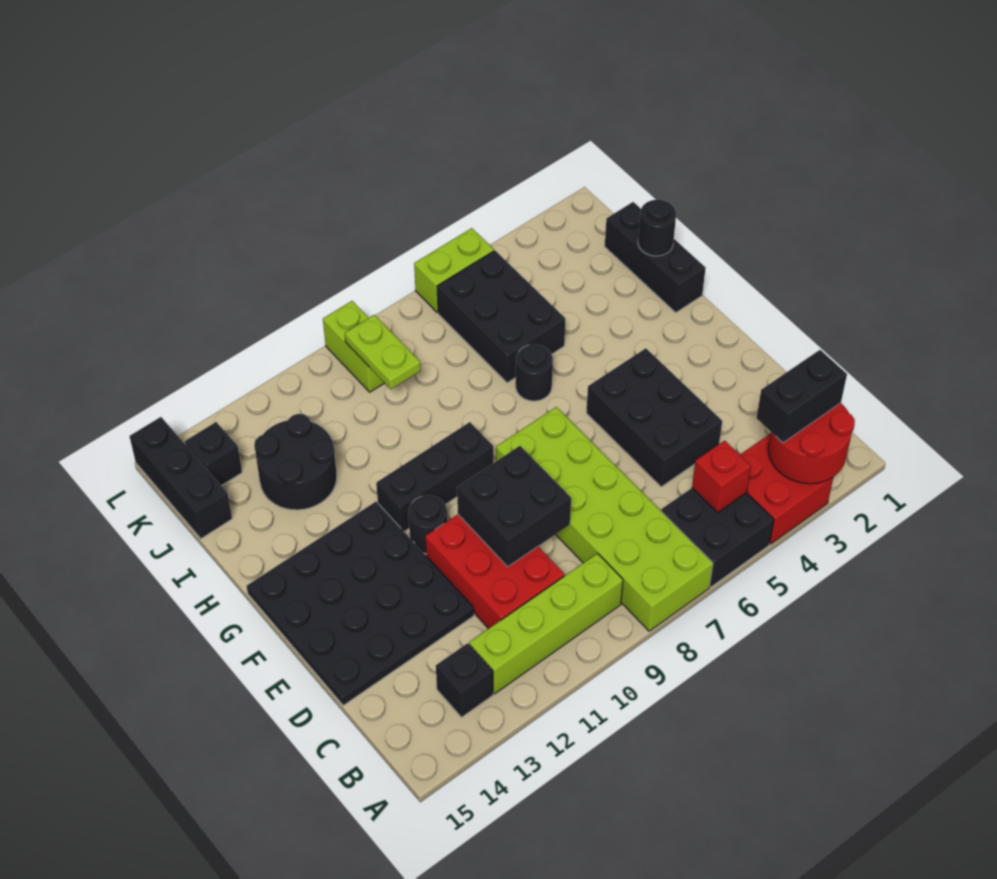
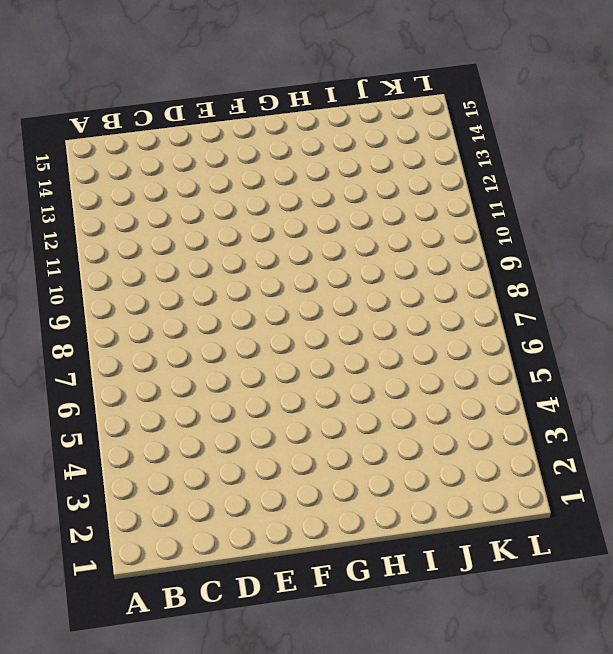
none -> red brick A3:B4 level 1
none -> black brick A5:B6 level 1
none -> lime brick A7:F8 level 1

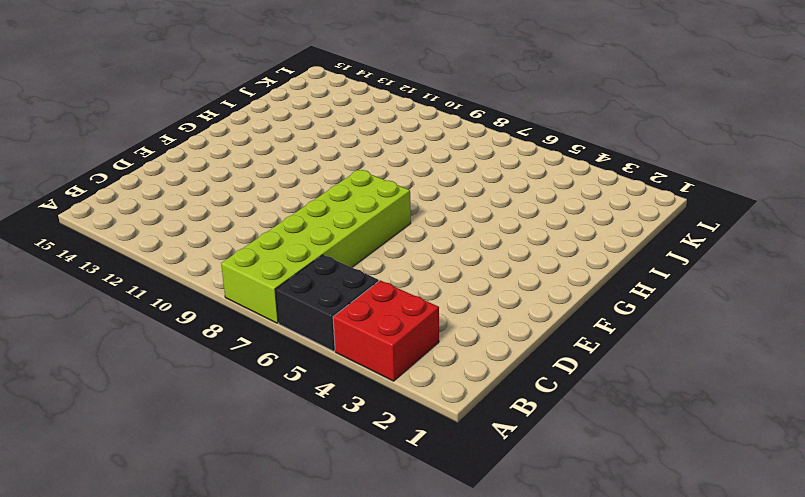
none -> lime brick B9:B12 level 1
none -> black brick B13 level 1
none -> red brick C10:E11 level 1

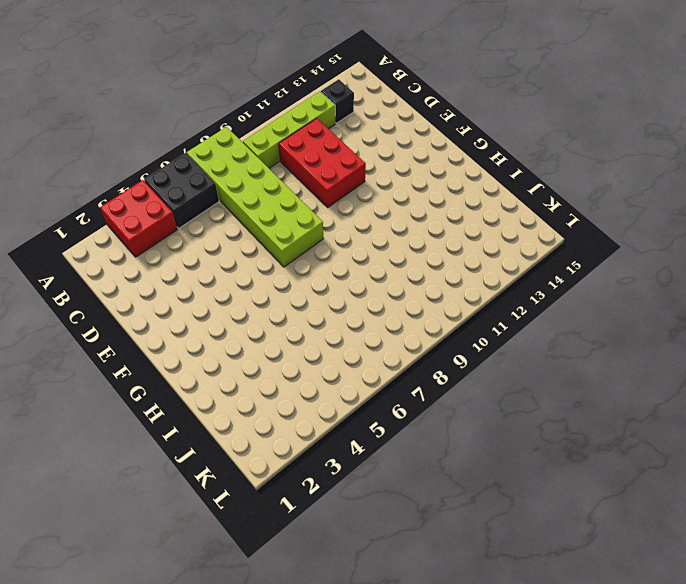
none -> black brick D4:F5 level 1
none -> black plate D12:G15 level 1
none -> black round brick F11 level 1

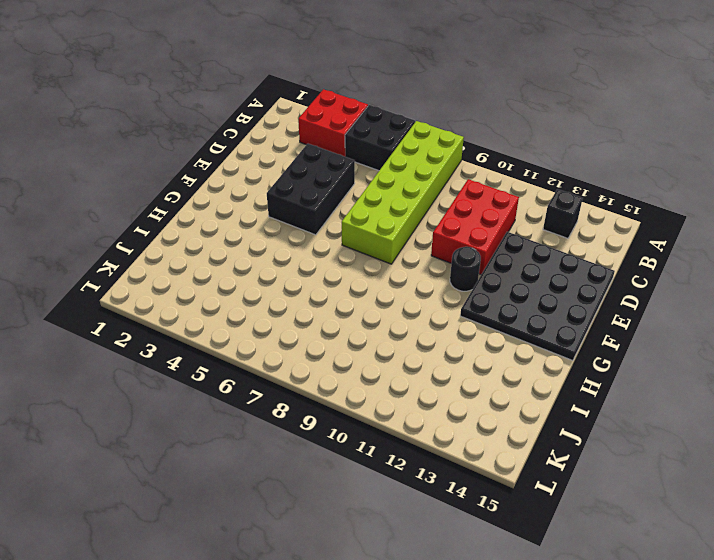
none -> lime brick B9:B12 level 1
none -> black brick G9:G11 level 1
none -> black brick H1:J1 level 1

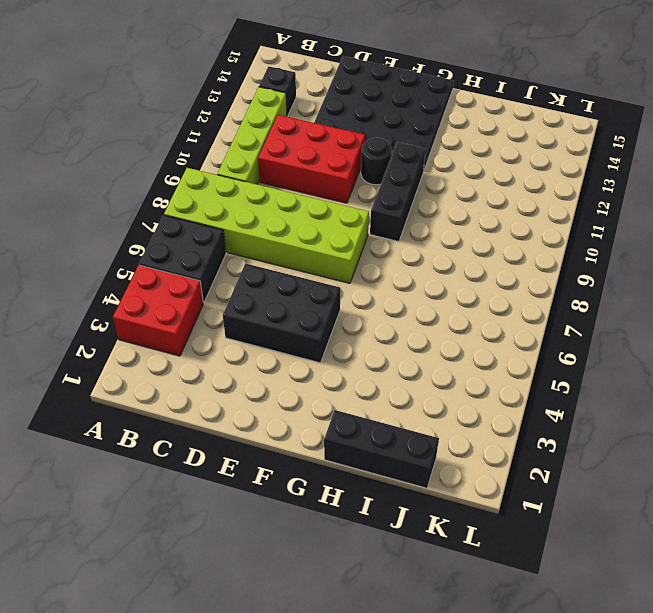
none -> black round brick H6 level 1
none -> black brick I5:K6 level 1
none -> black round brick I12:J13 level 1

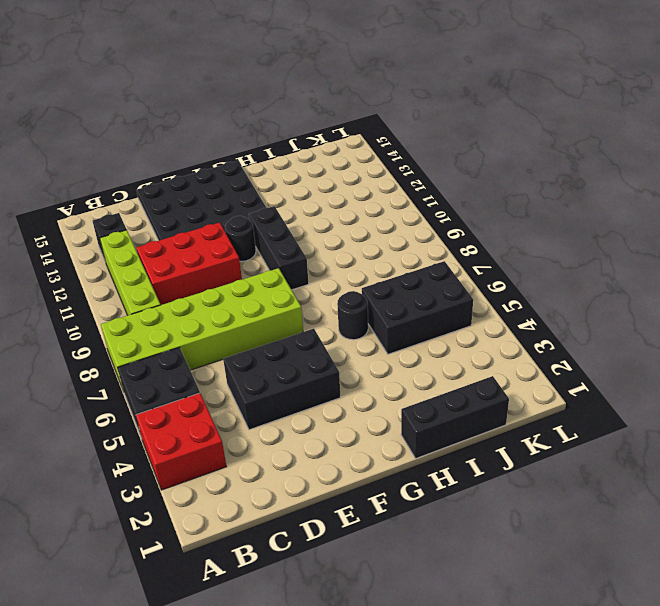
none -> black round brick I12:J13 level 1
none -> black brick J15:L15 level 1
none -> lime brick K9:L9 level 1

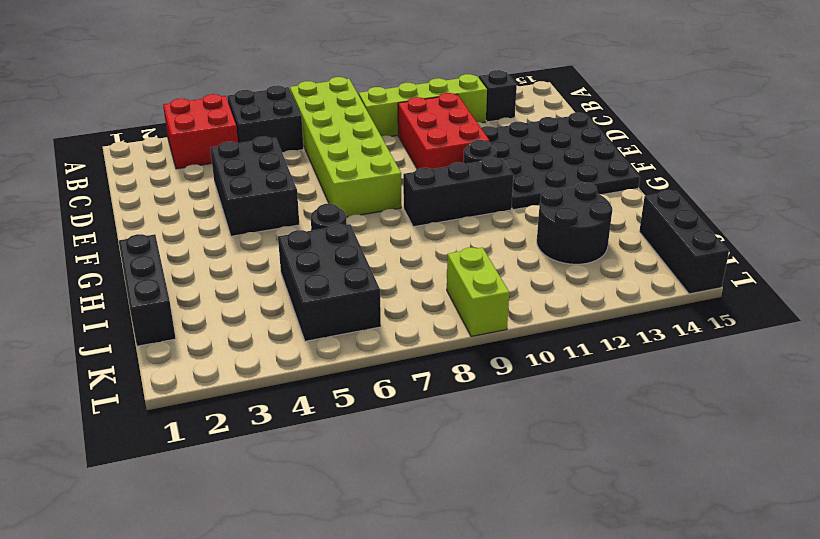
none -> black brick K14 level 1
none -> lime brick L5:L6 level 1
none -> red round brick A2:B3 level 2

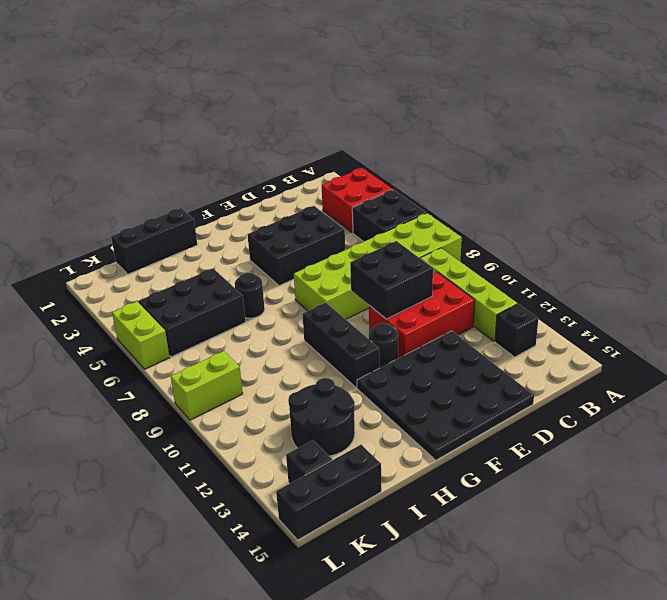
none -> red round brick A2:B3 level 2
none -> red brick B5 level 2
none -> black round brick I1 level 2

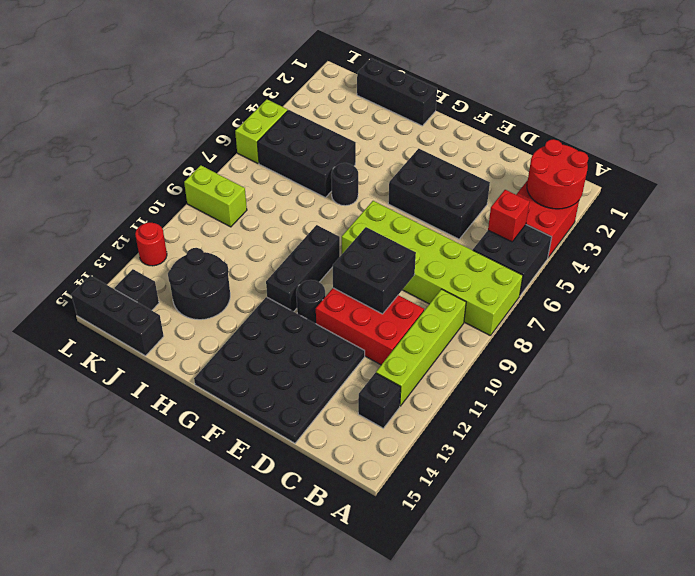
red round brick L12 level 1 -> none
none -> black round brick I1 level 2
none -> lime plate J9:K9 level 2
none -> black brick B2:B3 level 3

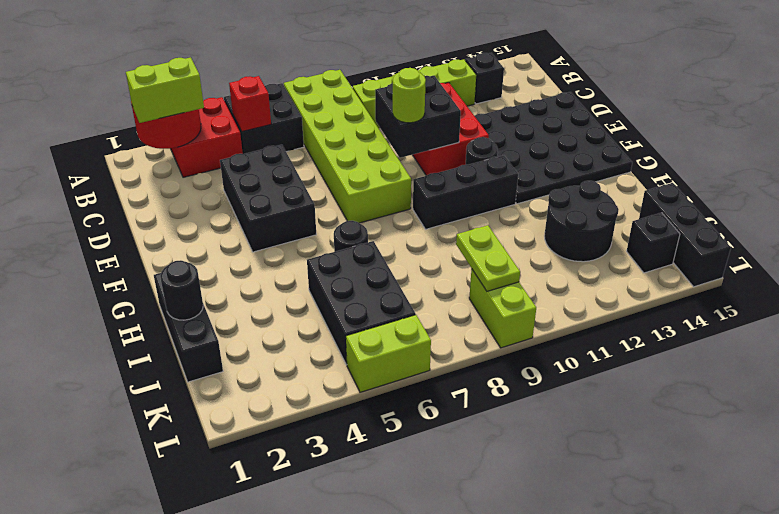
lime brick B2:B3 level 3 -> black brick B2:B3 level 3
lime round brick E9 level 3 -> none

